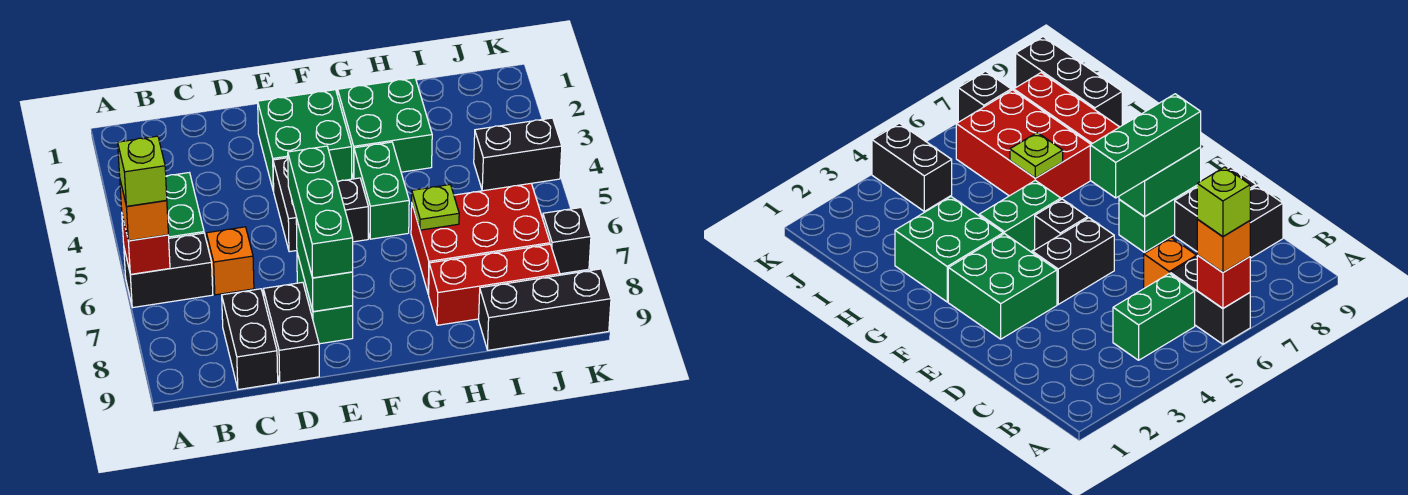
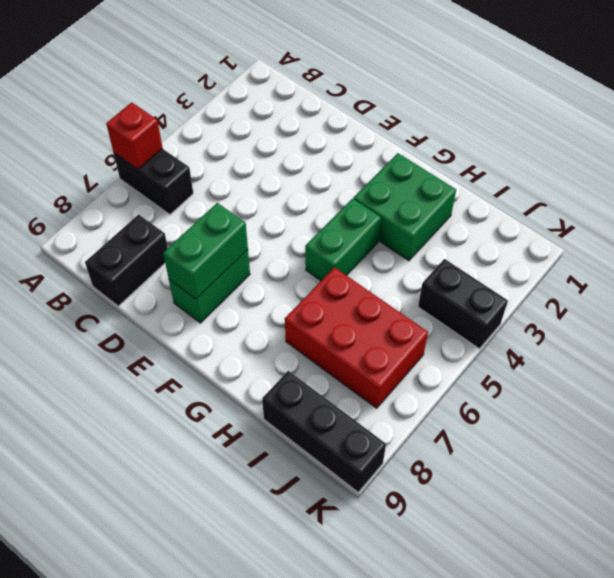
none -> green brick B4:B5 level 1
none -> orange brick C6 level 1
none -> black brick D8:D9 level 1

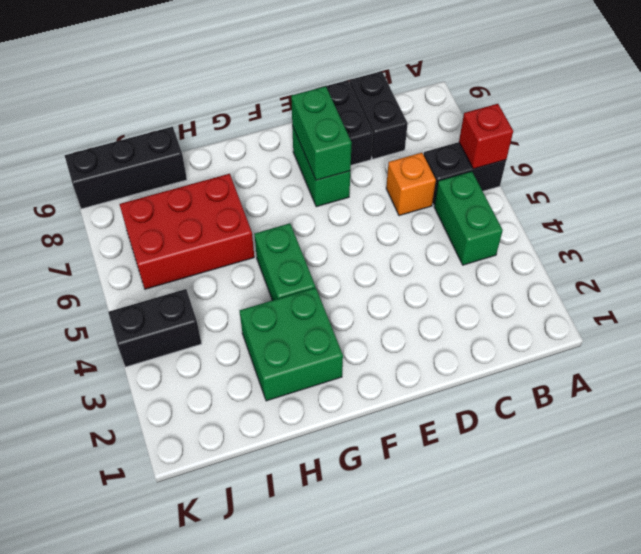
none -> green brick E2:F3 level 1
none -> black brick E4:E5 level 1
none -> black brick F5 level 1

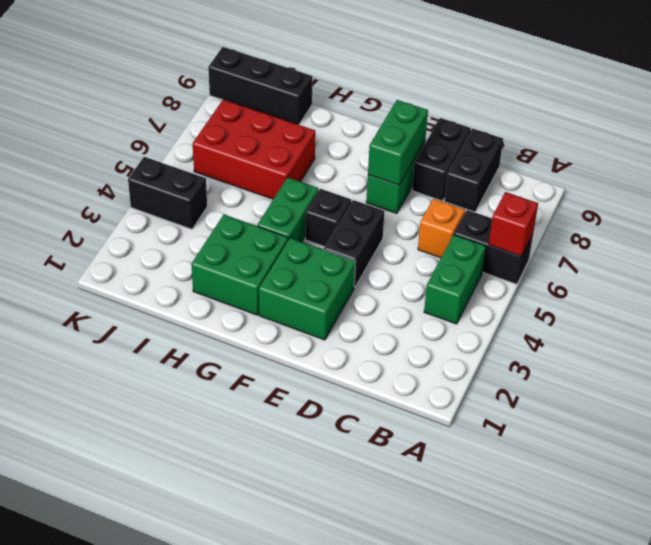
none -> red brick H8:J8 level 1
none -> black brick K7 level 1
none -> lime plate H6 level 2

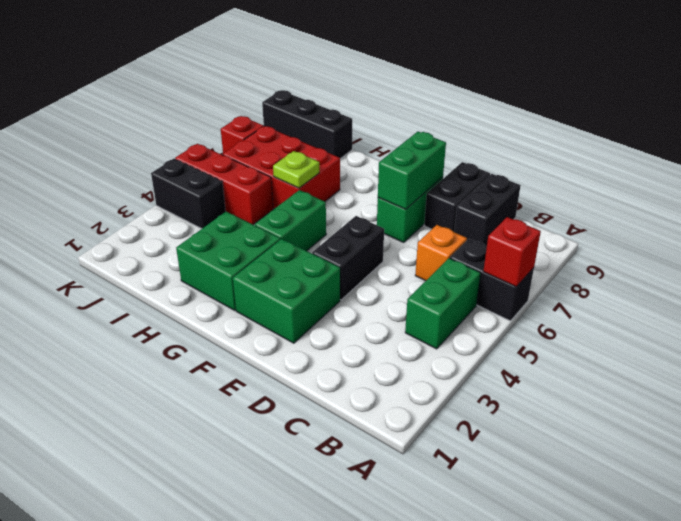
red brick I5:K5 level 1 -> red brick H8:J8 level 1
red brick K7 level 1 -> black brick K7 level 1
none -> black brick F5 level 1
none -> orange brick A6 level 3
none -> green brick E6:E8 level 3

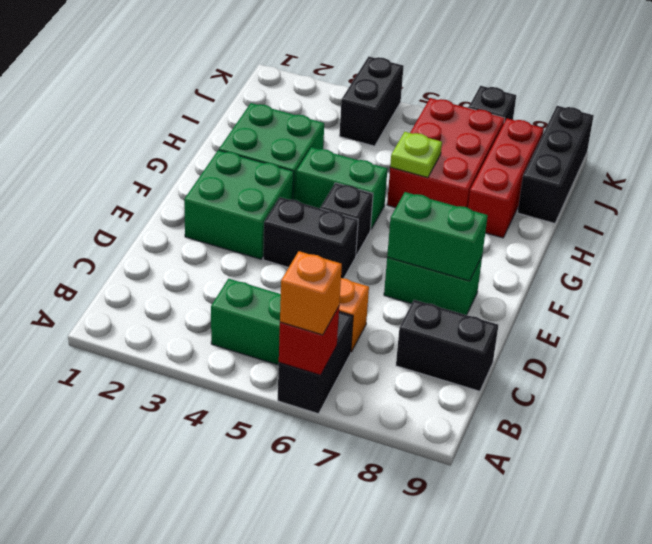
none -> black brick D8:D9 level 1
none -> green brick E6:E8 level 3
none -> lime brick A6 level 4

